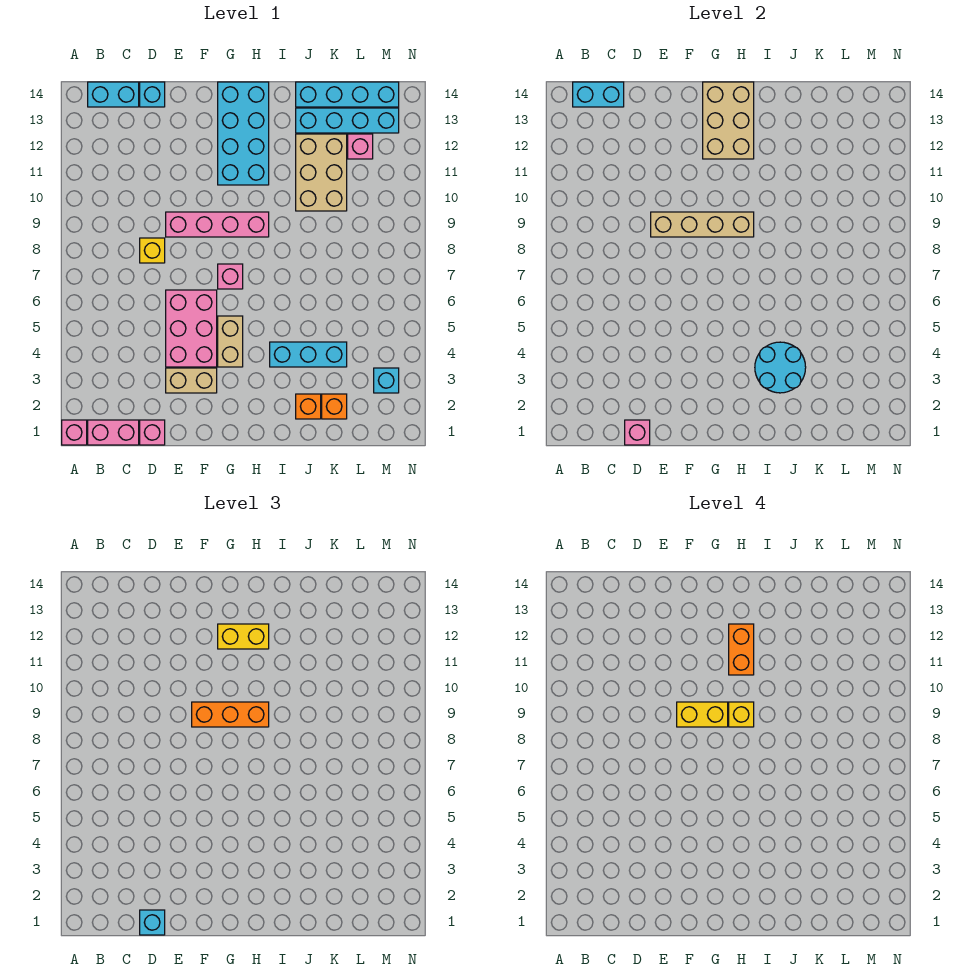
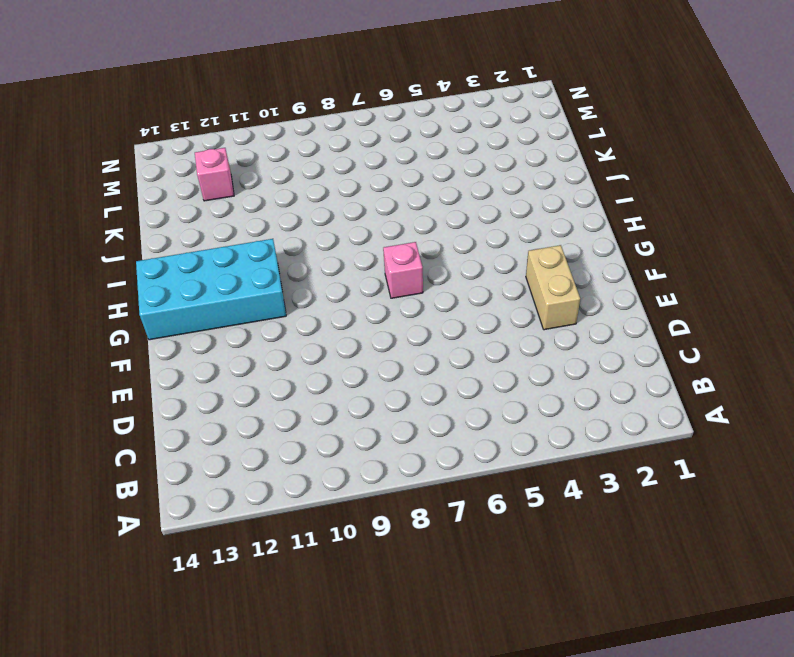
none -> pink brick A1 level 1
none -> pink brick B1:C1 level 1
none -> cyan brick B14:C14 level 1
none -> pink brick D1 level 1

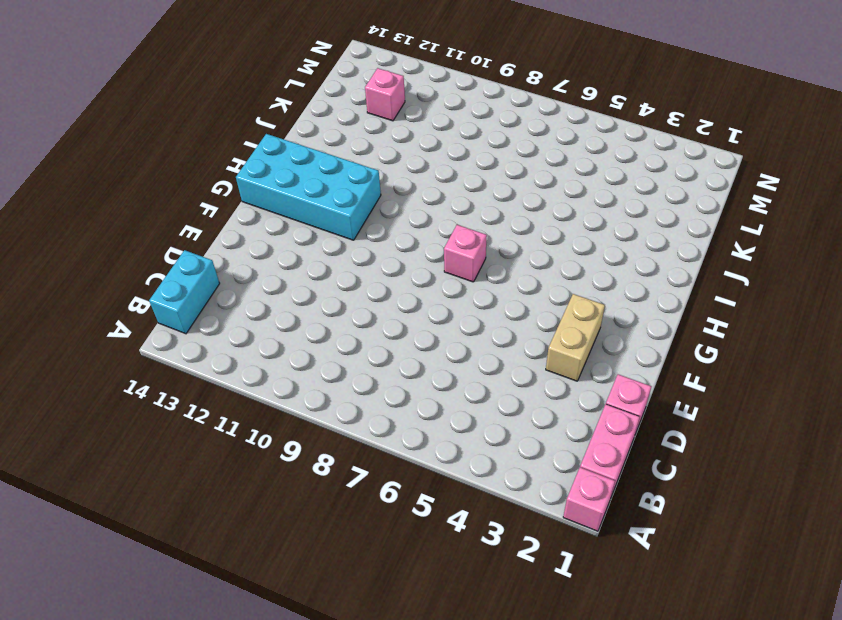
none -> yellow brick D8 level 1
none -> cyan brick D14 level 1
none -> pink brick E4:F6 level 1
none -> pink brick E9:H9 level 1

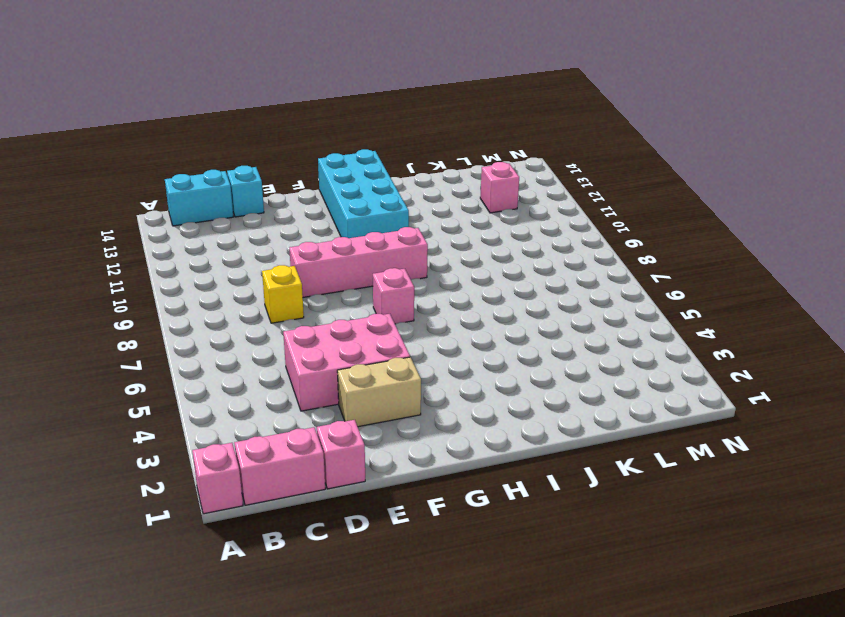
pink brick D4:F5 level 1 -> pink brick E4:F6 level 1
none -> tan brick G4:G5 level 1
none -> cyan brick I4:K4 level 1
none -> orange brick J2 level 1
none -> tan brick J10:K12 level 1

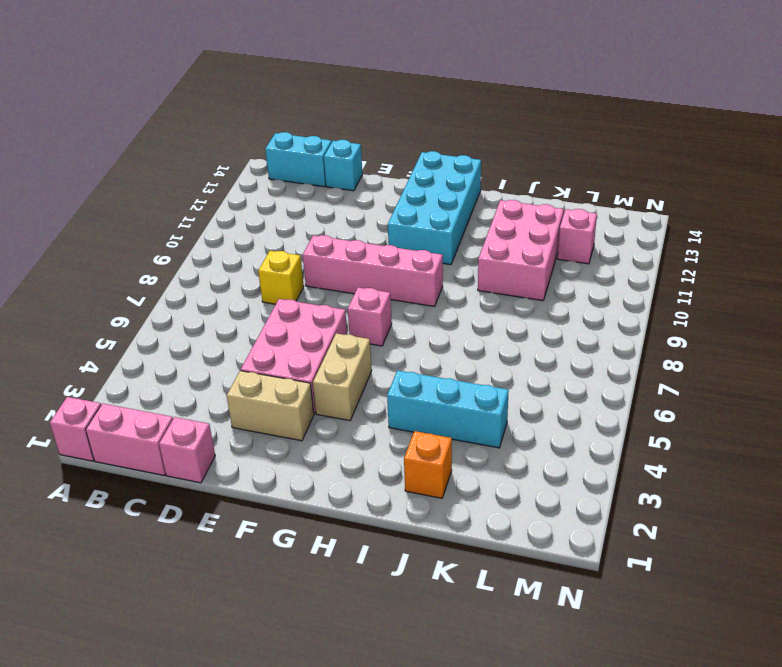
pink brick J10:K12 level 1 -> tan brick J10:K12 level 1
none -> cyan brick J13:M13 level 1
none -> cyan brick J14:M14 level 1
none -> orange brick K2 level 1
none -> cyan brick M3 level 1

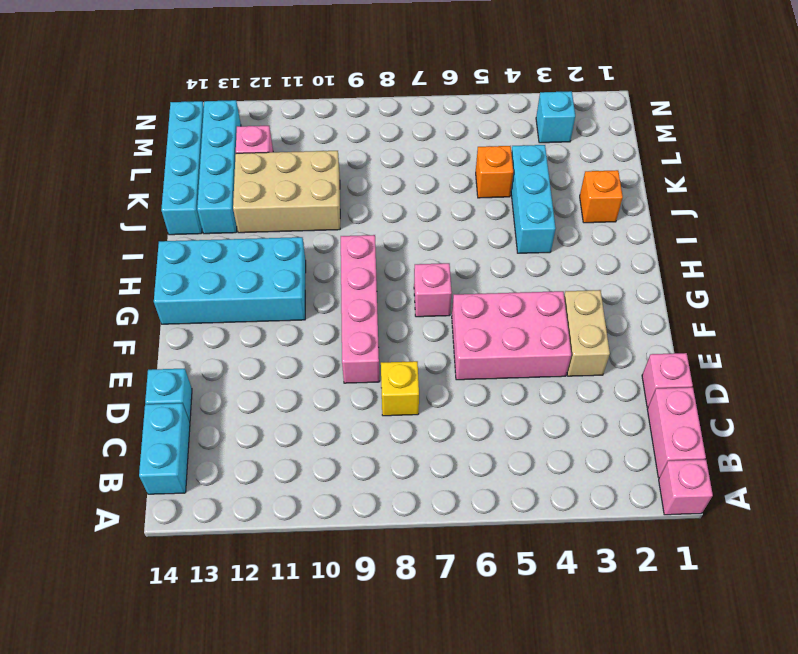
orange brick K5 level 1 -> orange brick K2 level 1
none -> tan brick G4:G5 level 1
none -> cyan brick B14:C14 level 2
none -> pink brick D1 level 2
none -> tan brick E9:H9 level 2

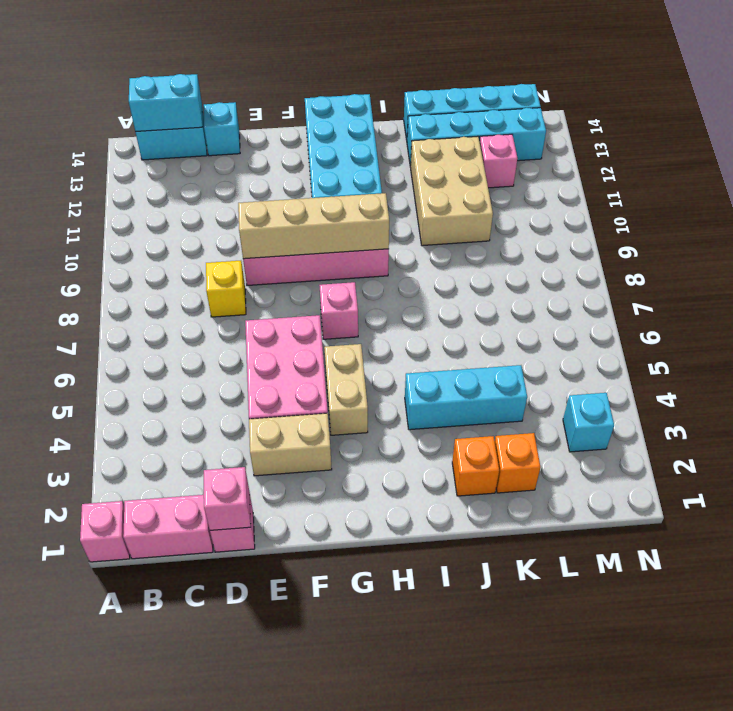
none -> tan brick G12:H14 level 2
none -> cyan round brick I3:J4 level 2
none -> cyan brick D1 level 3
none -> orange brick F9:H9 level 3

